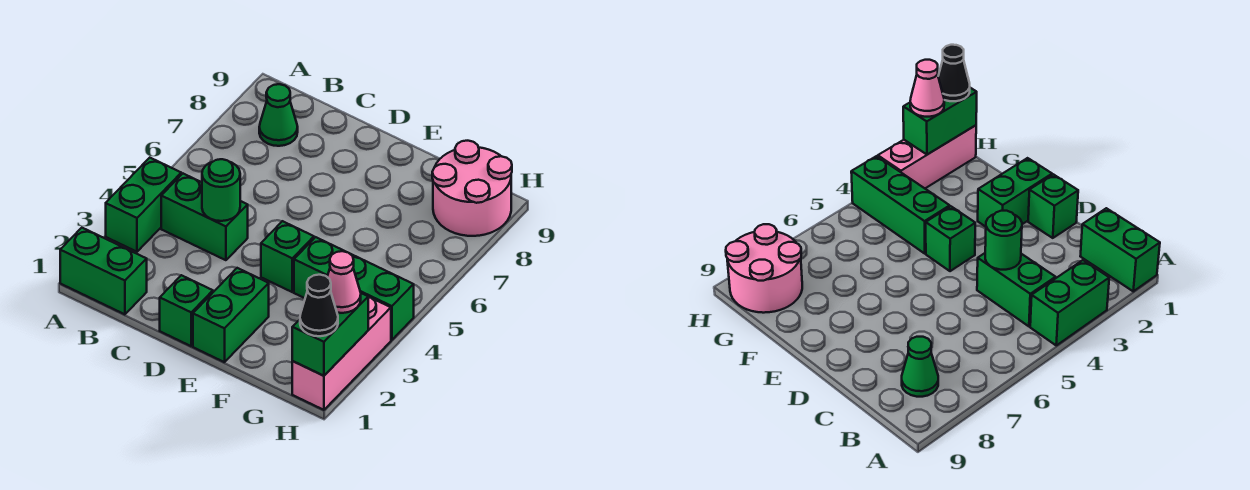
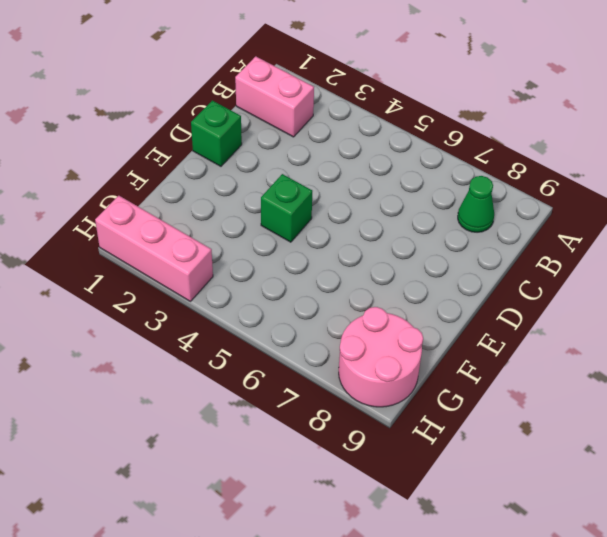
pink brick B1:B2 level 1 -> green brick A1:B1 level 1
none -> green brick A3:A4 level 1
none -> green brick B4:C4 level 1
none -> green brick E1:E2 level 1

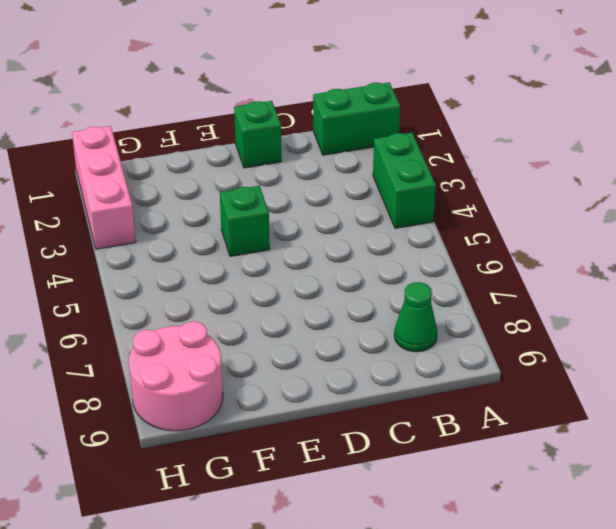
none -> green brick B4:C4 level 1
none -> green brick E1:E2 level 1
none -> green brick F4:H4 level 1

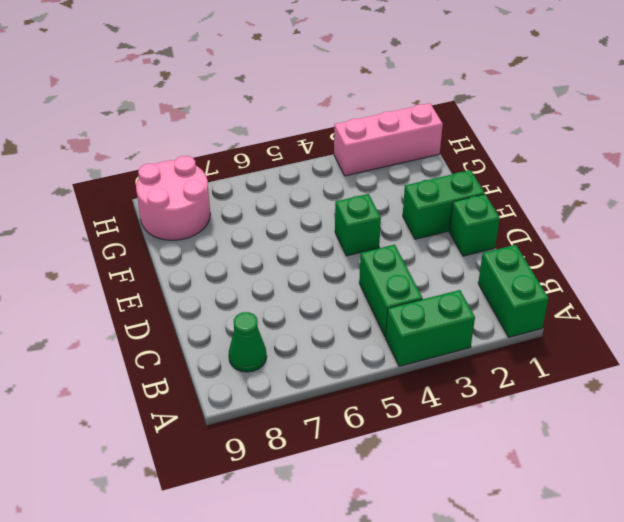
none -> green brick F4:H4 level 1
none -> green round brick C4 level 2
none -> green brick H1:H2 level 2

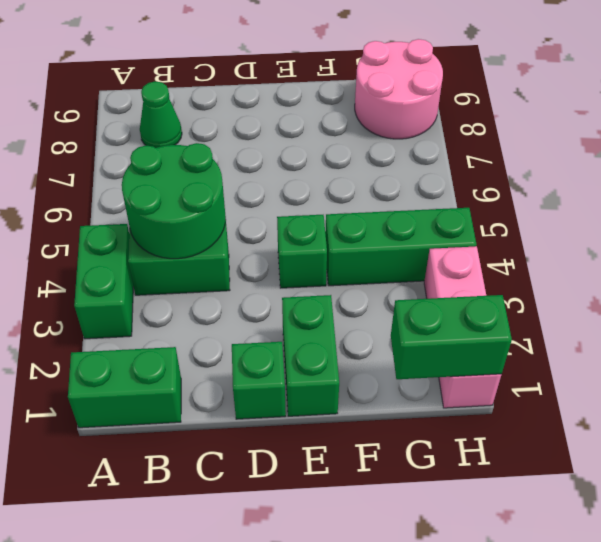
green round brick B4:C5 level 2 -> green round brick C4 level 2
green brick G1:H1 level 2 -> green brick H1:H2 level 2
none -> black cone H1 level 3
none -> pink cone H2 level 3

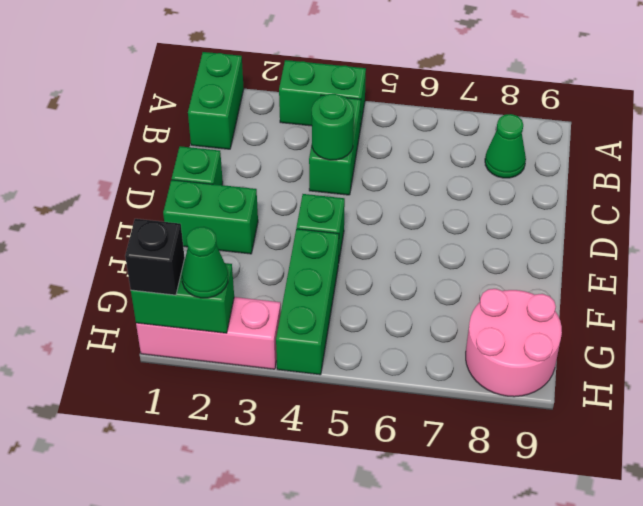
black brick H1 level 3 -> black cone H1 level 3
green cone H2 level 3 -> pink cone H2 level 3

